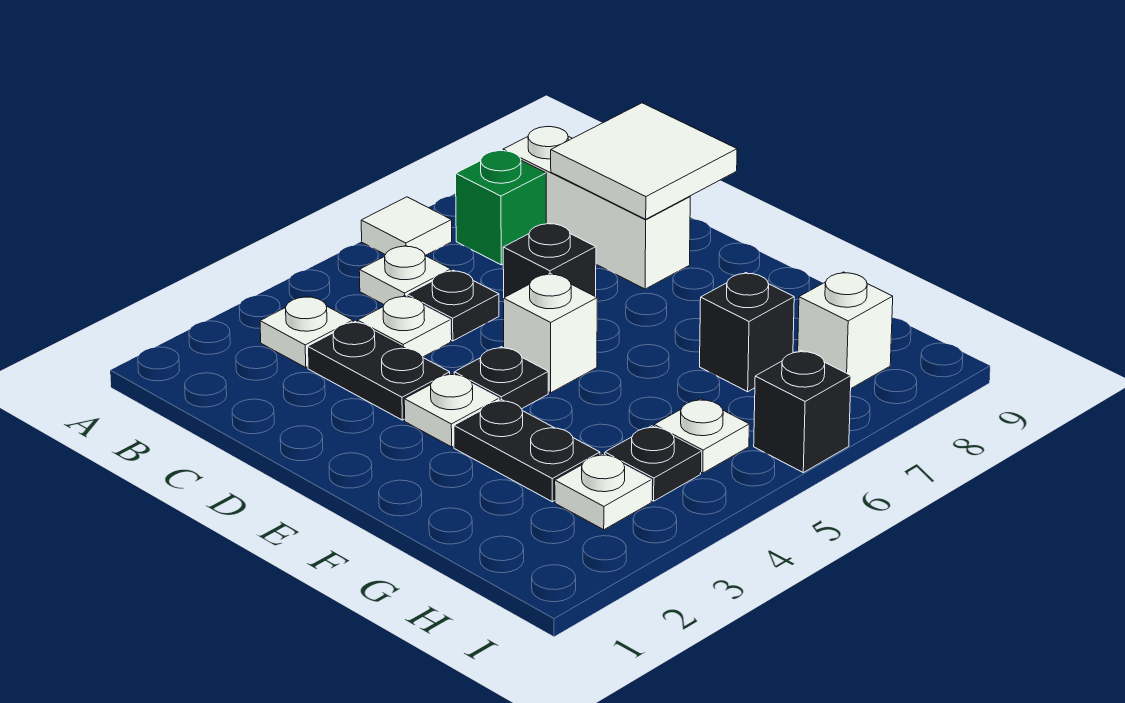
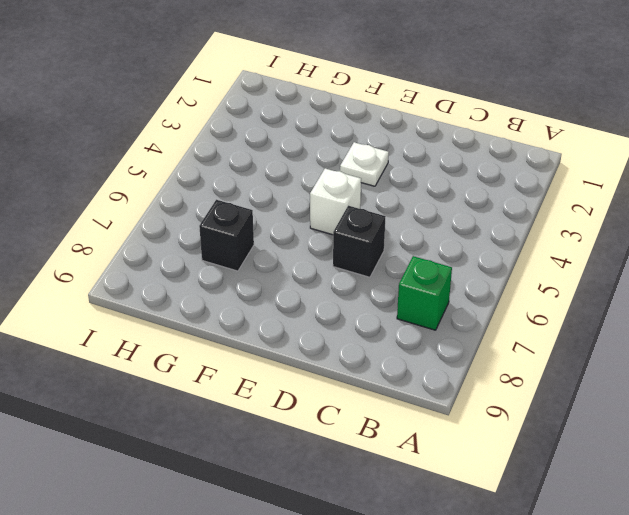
none -> white tile A6 level 1
none -> white plate B3 level 1
none -> white plate B5 level 1

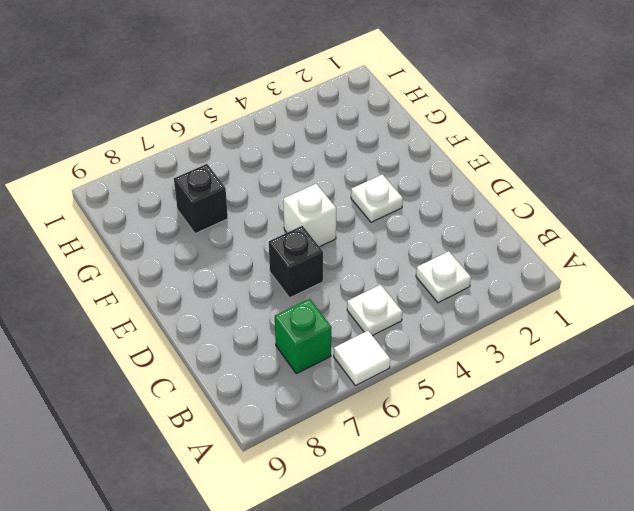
none -> white brick B8:D8 level 1
none -> black plate C3:D3 level 1
none -> white plate C4 level 1

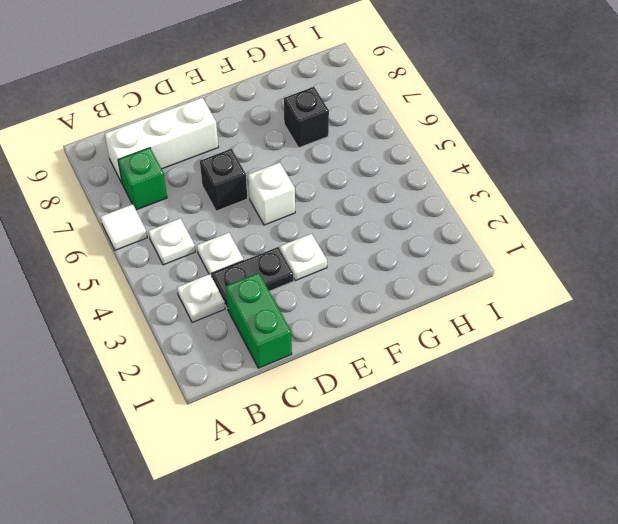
green brick C1:C2 level 1 -> none
none -> black plate C5 level 1
none -> black plate E4 level 1
none -> black plate F3:G3 level 1

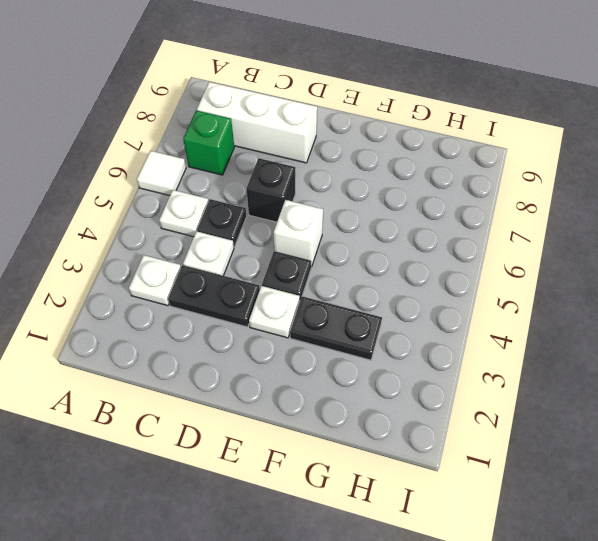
none -> black brick G7 level 1
none -> white plate H3 level 1
none -> black plate H4 level 1

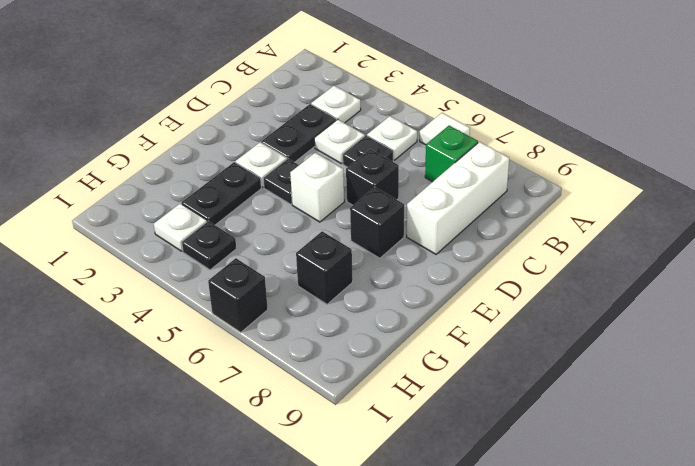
black brick E7 level 1 -> none
none -> white plate H5 level 1
none -> white brick H8 level 1
none -> white tile C8:D9 level 2

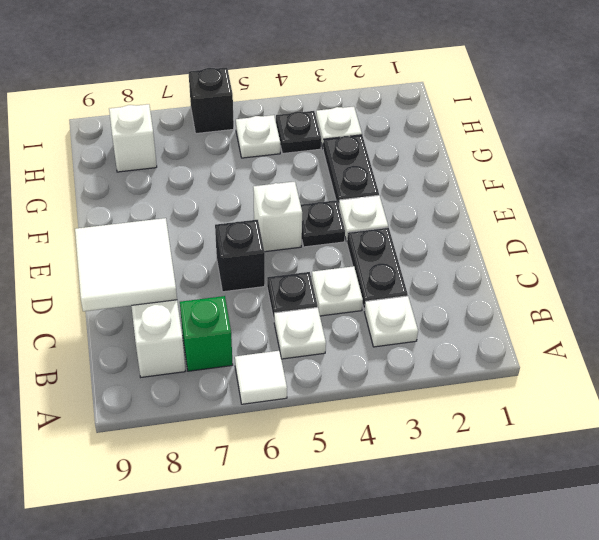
none -> black brick G7 level 1

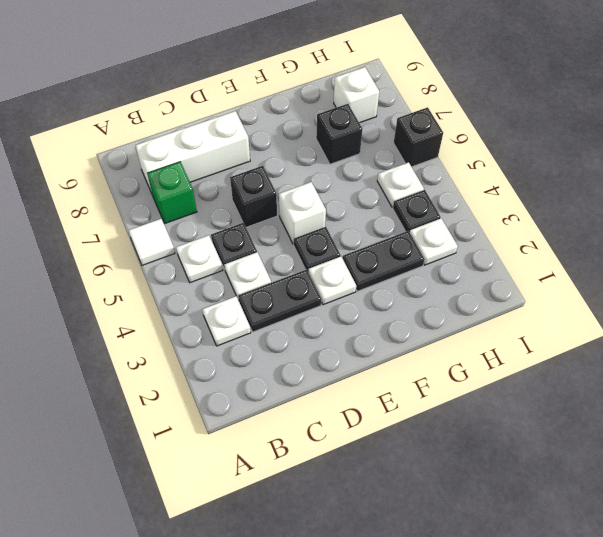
none -> white tile C8:D9 level 2

